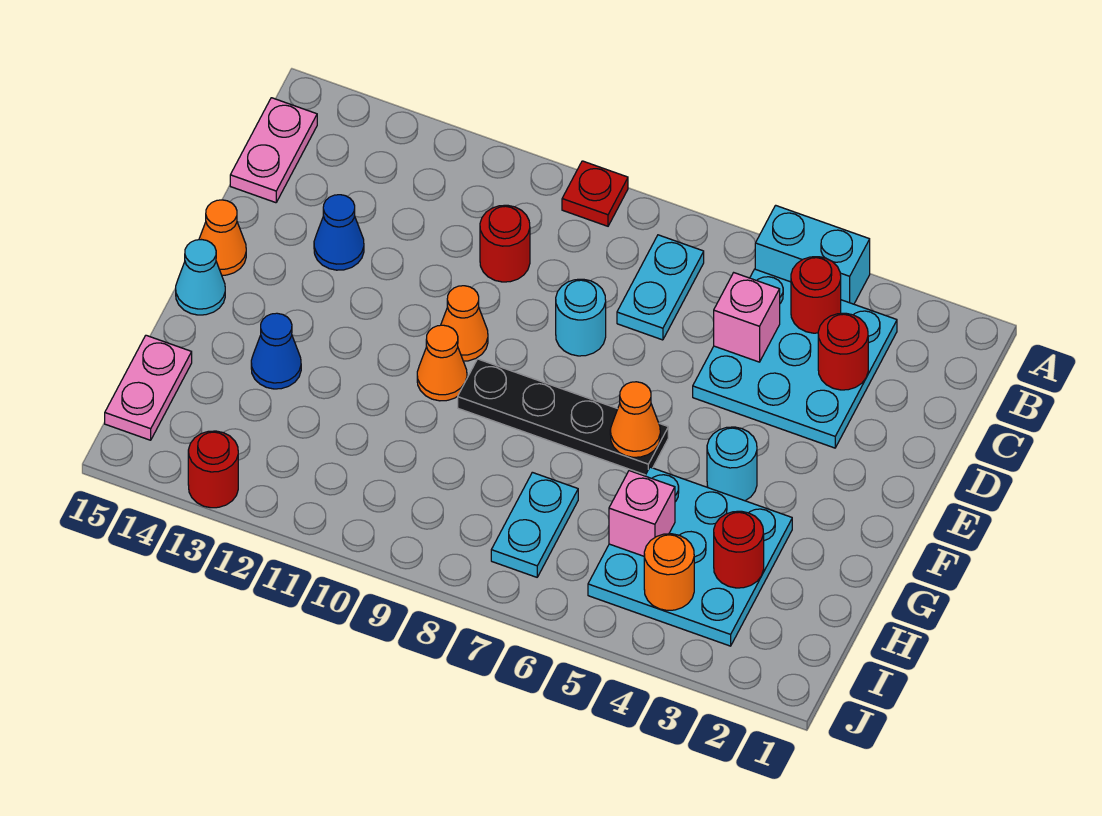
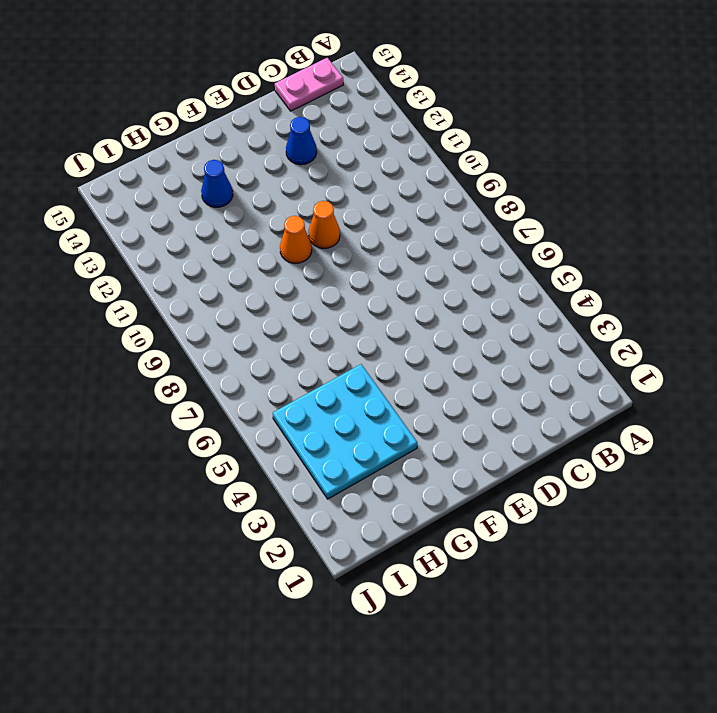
none -> cyan brick A4:A5 level 1
none -> red plate A9 level 1
none -> cyan plate B3:D5 level 1

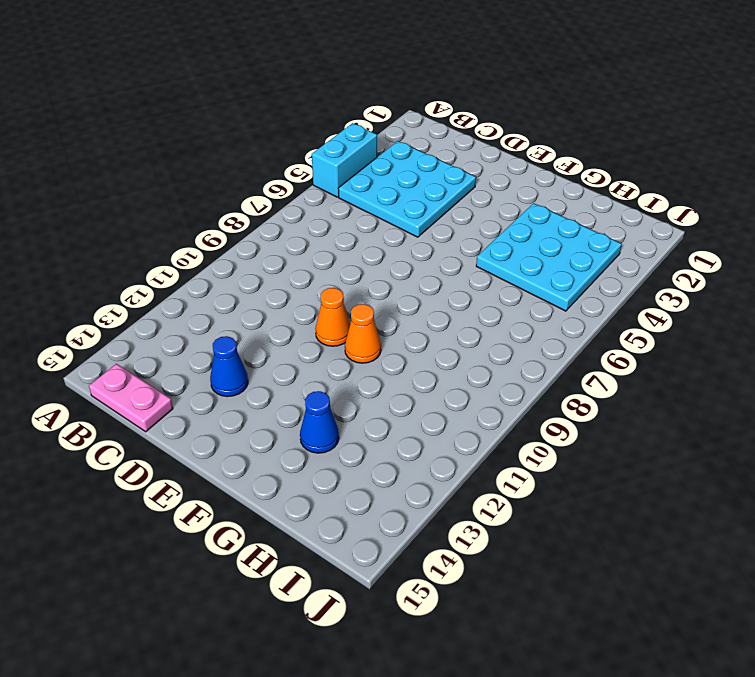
none -> red plate A9 level 1
none -> cyan plate B7:C7 level 1
none -> red round brick C10 level 1

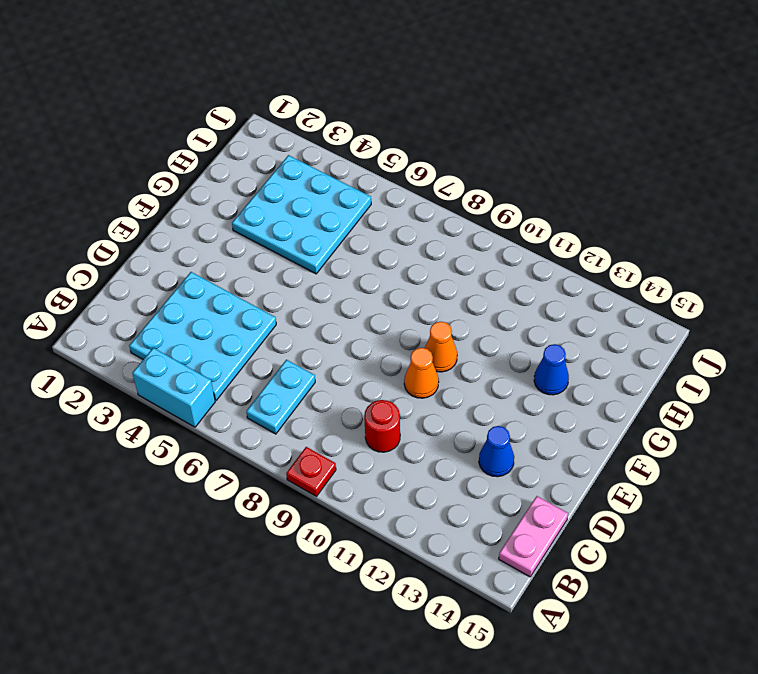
none -> cyan round brick D8 level 1
none -> orange cone E15 level 1
none -> cyan round brick F4 level 1

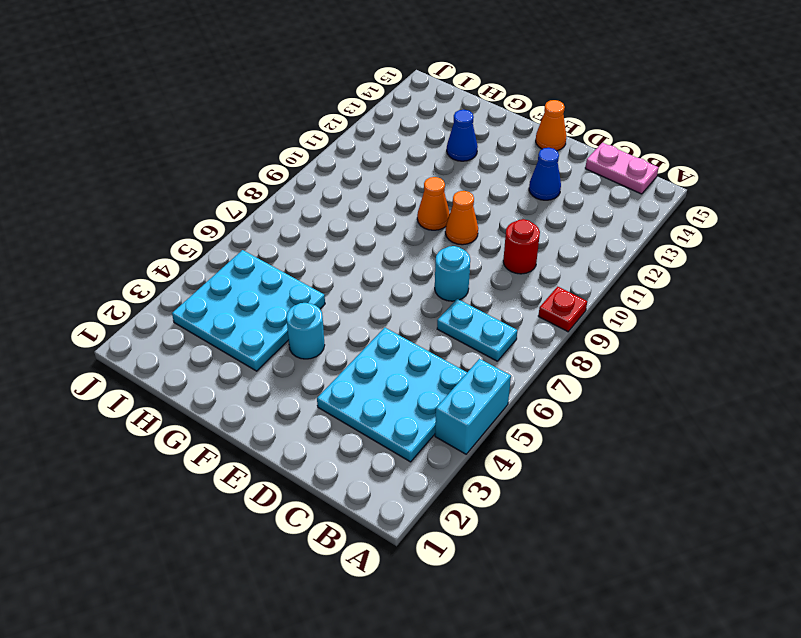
none -> black plate F6:F9 level 1
none -> cyan cone F15 level 1
none -> cyan plate H7:I7 level 1

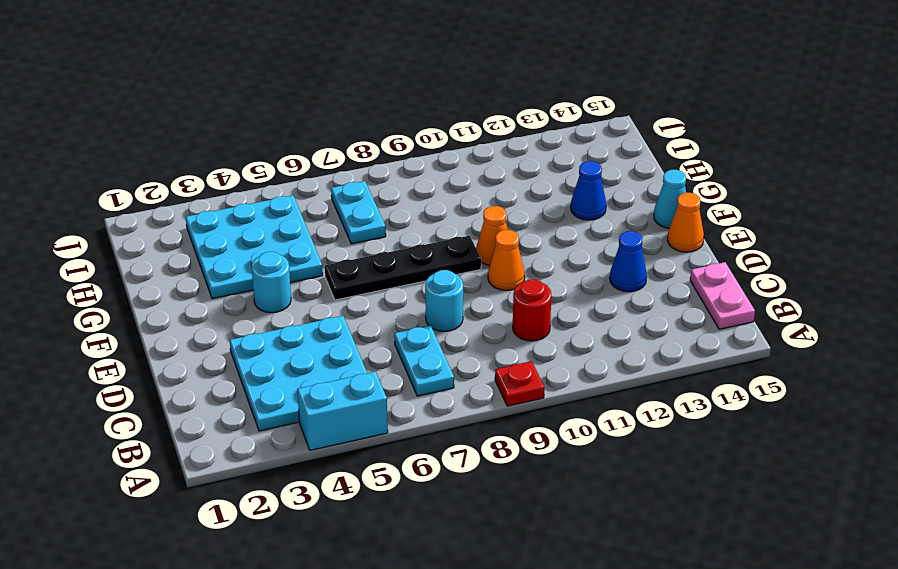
none -> pink plate H15:I15 level 1
none -> red round brick J13 level 1
none -> red round brick B4 level 2

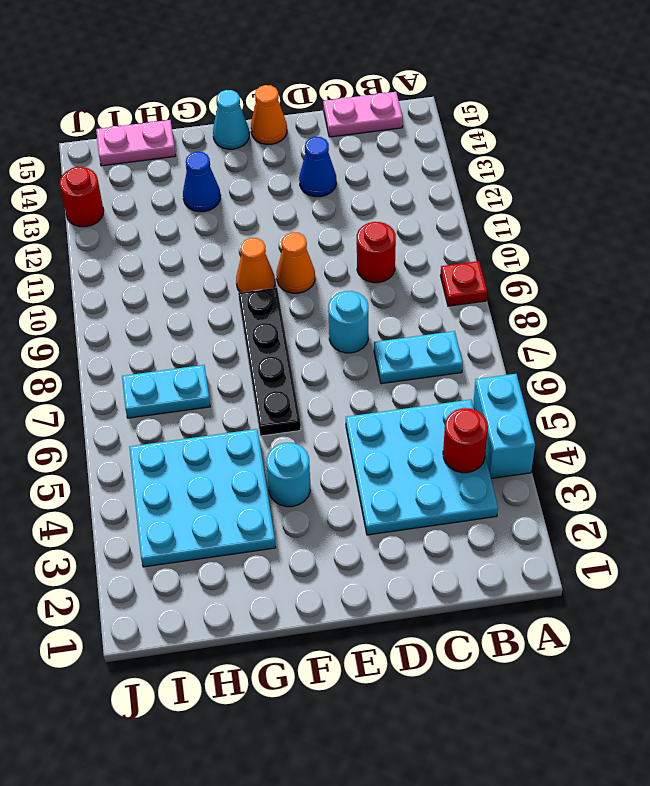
none -> red round brick C3 level 2
none -> pink brick C5 level 2
none -> orange cone F6 level 2

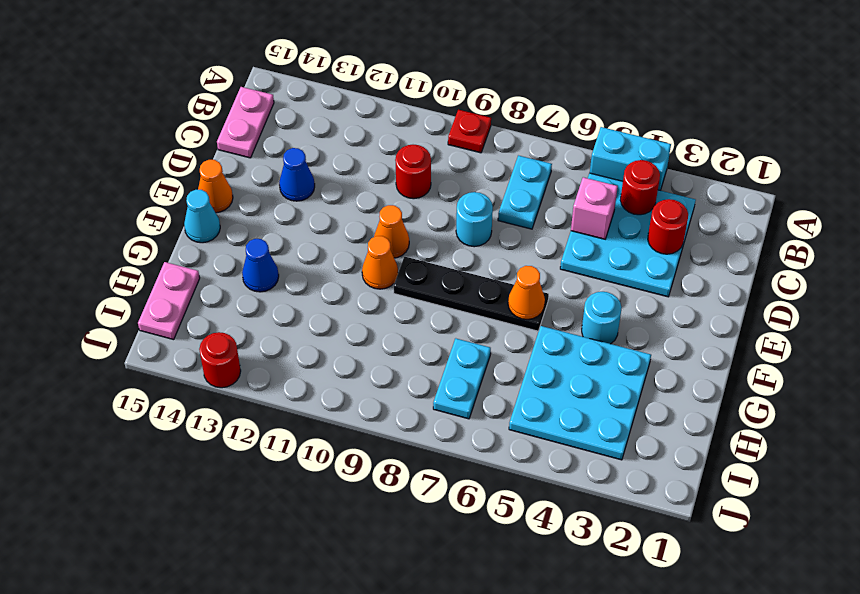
none -> red round brick H3 level 2
none -> pink brick H5 level 2
none -> orange round brick I4 level 2

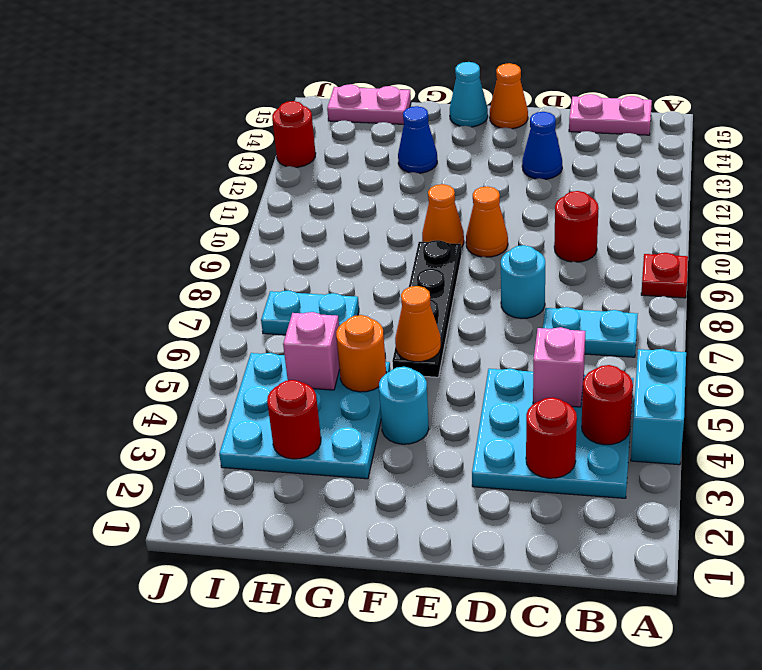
orange round brick G5 level 2 -> orange round brick I4 level 2

